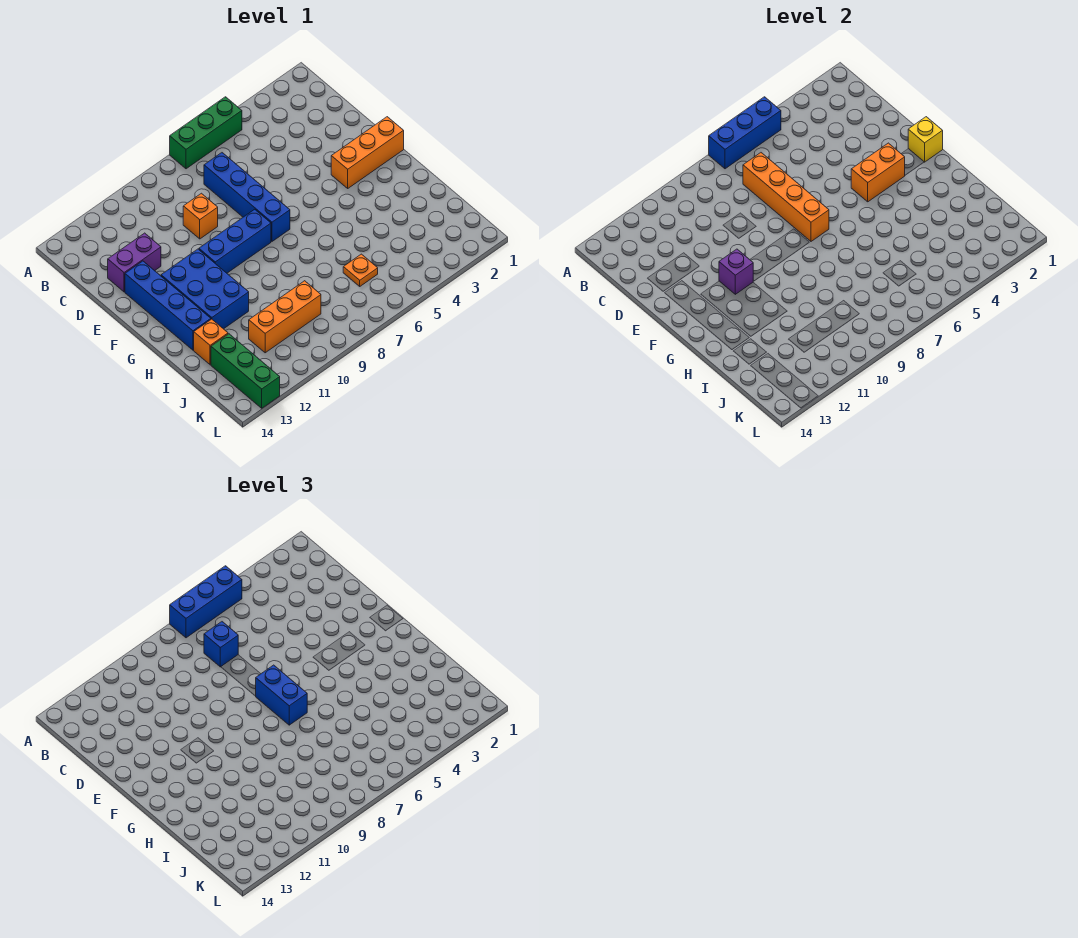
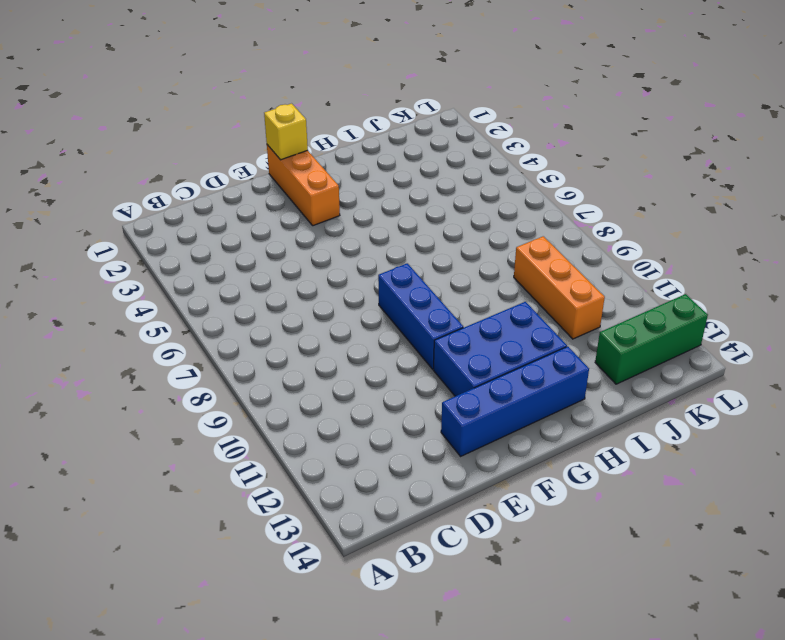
none -> green brick A5:A7 level 1
none -> blue brick C7:F7 level 1
none -> orange brick D9 level 1

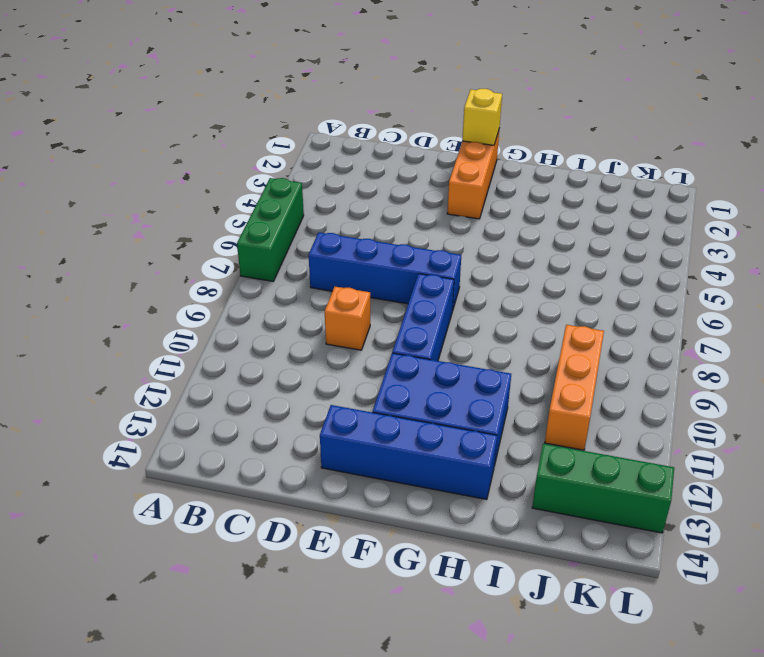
none -> purple brick D12:D13 level 1
none -> orange brick I13 level 1
none -> orange plate J6 level 1

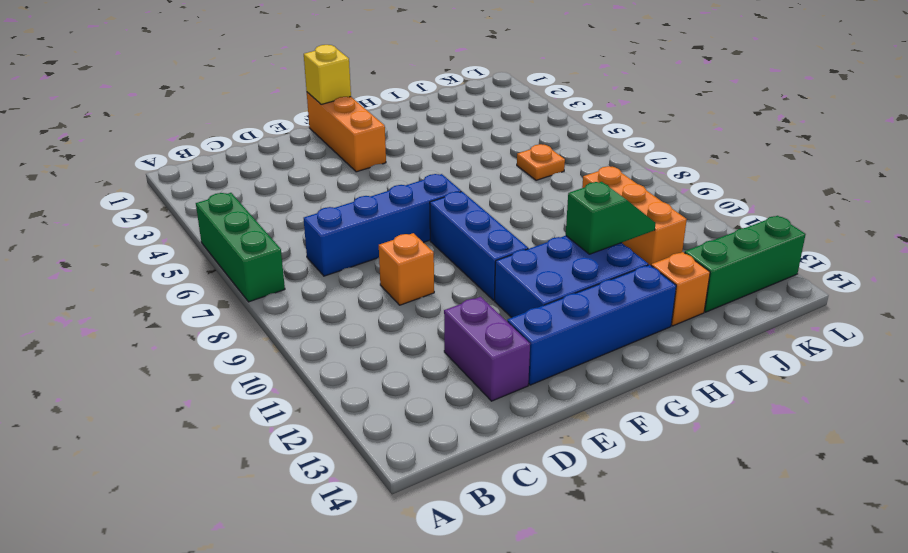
green slope H11:I11 level 2 top H -> none
none -> blue brick A5:A7 level 2
none -> orange brick C7:F7 level 2
none -> orange brick F3:F4 level 2

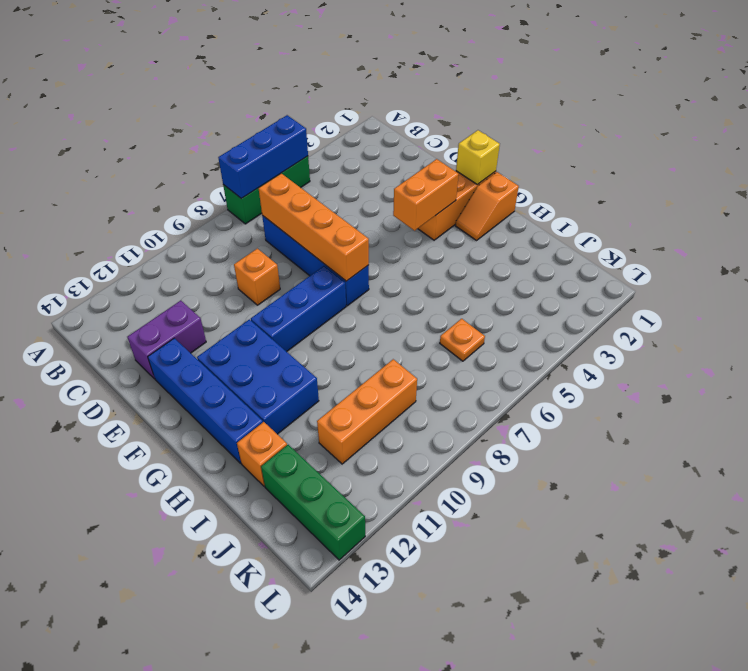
orange slope G1:G2 level 1 top 1 -> none
none -> purple brick F11 level 2
none -> blue brick A5:A7 level 3
none -> blue brick C7 level 3

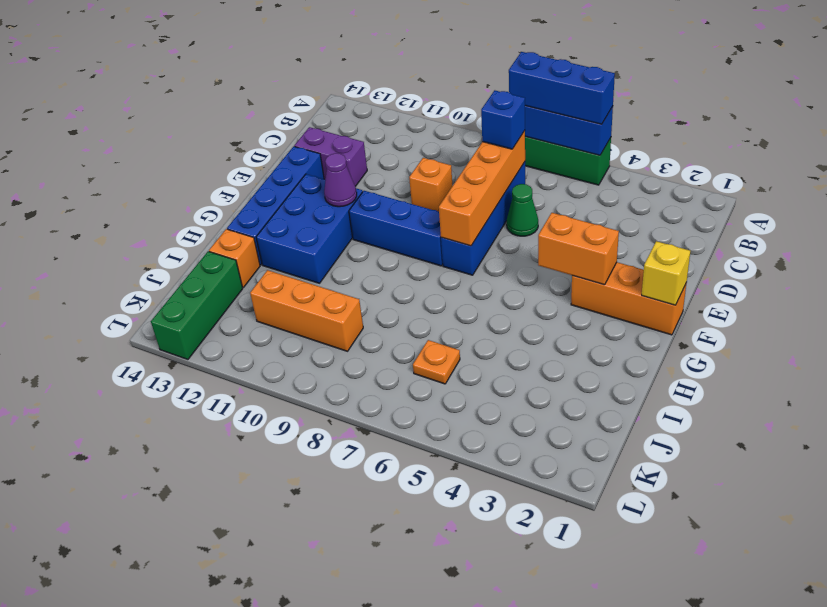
green cone D6 level 1 -> none
purple cone F11 level 2 -> purple brick F11 level 2
none -> blue brick F7:G7 level 3

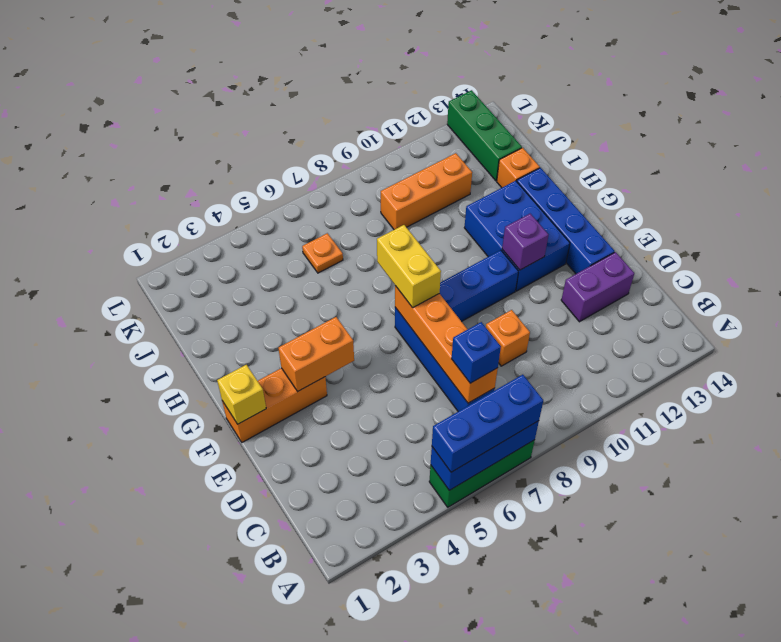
yellow brick F7:G7 level 3 -> blue brick F7:G7 level 3

